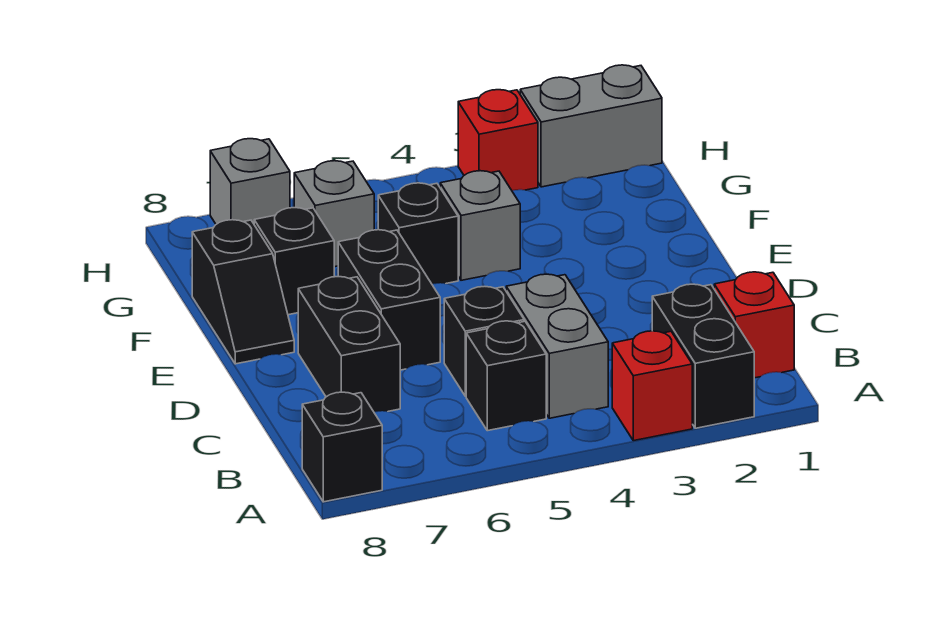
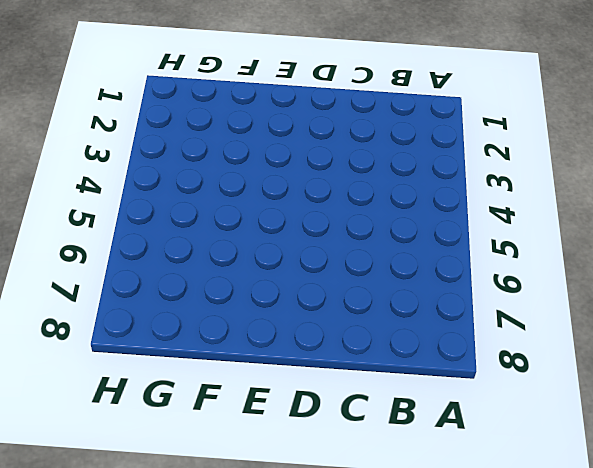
none -> black brick A2:B2 level 1
none -> red brick A3 level 1
none -> black brick A8 level 1

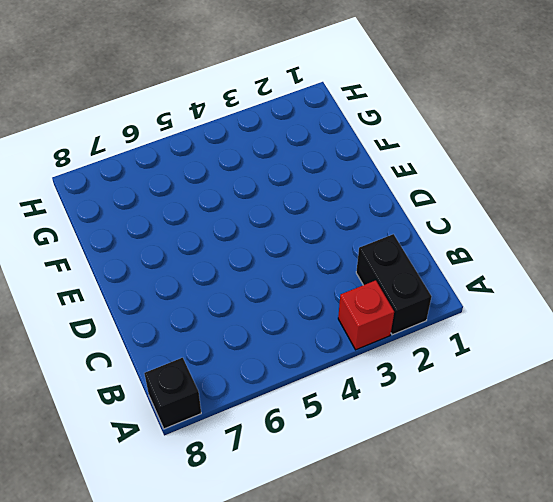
none -> red brick B1 level 1
none -> grey brick B4:C4 level 1
none -> black brick B5 level 1

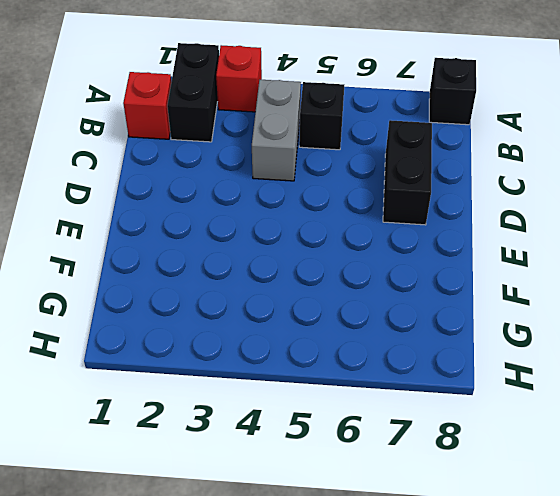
none -> black brick C5 level 1
none -> black brick D6:E6 level 1
none -> black slope E8:F8 level 1 top F

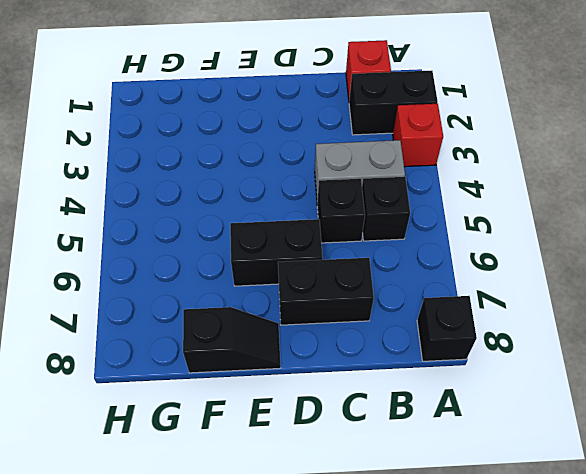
none -> grey brick F4 level 1
none -> black brick F5 level 1
none -> black brick F7 level 1

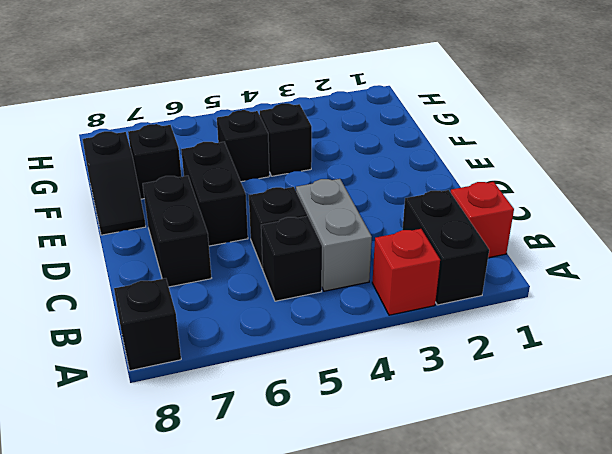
black brick F4 level 1 -> grey brick F4 level 1
none -> grey brick G6 level 1
none -> grey brick H1:H2 level 1
none -> red brick H3 level 1

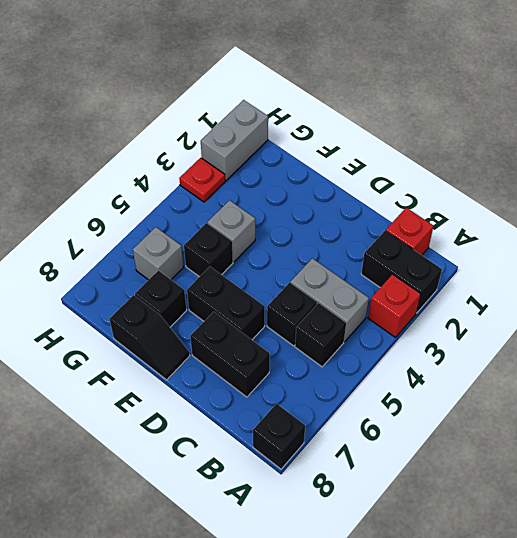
red plate H3 level 1 -> red brick H3 level 1
none -> grey brick H7 level 1

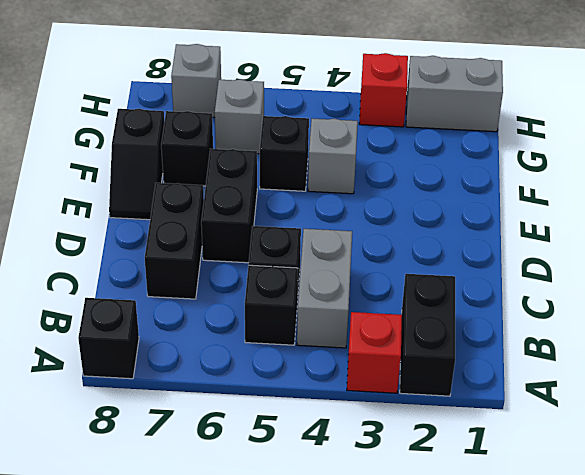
none -> red brick B1 level 1

